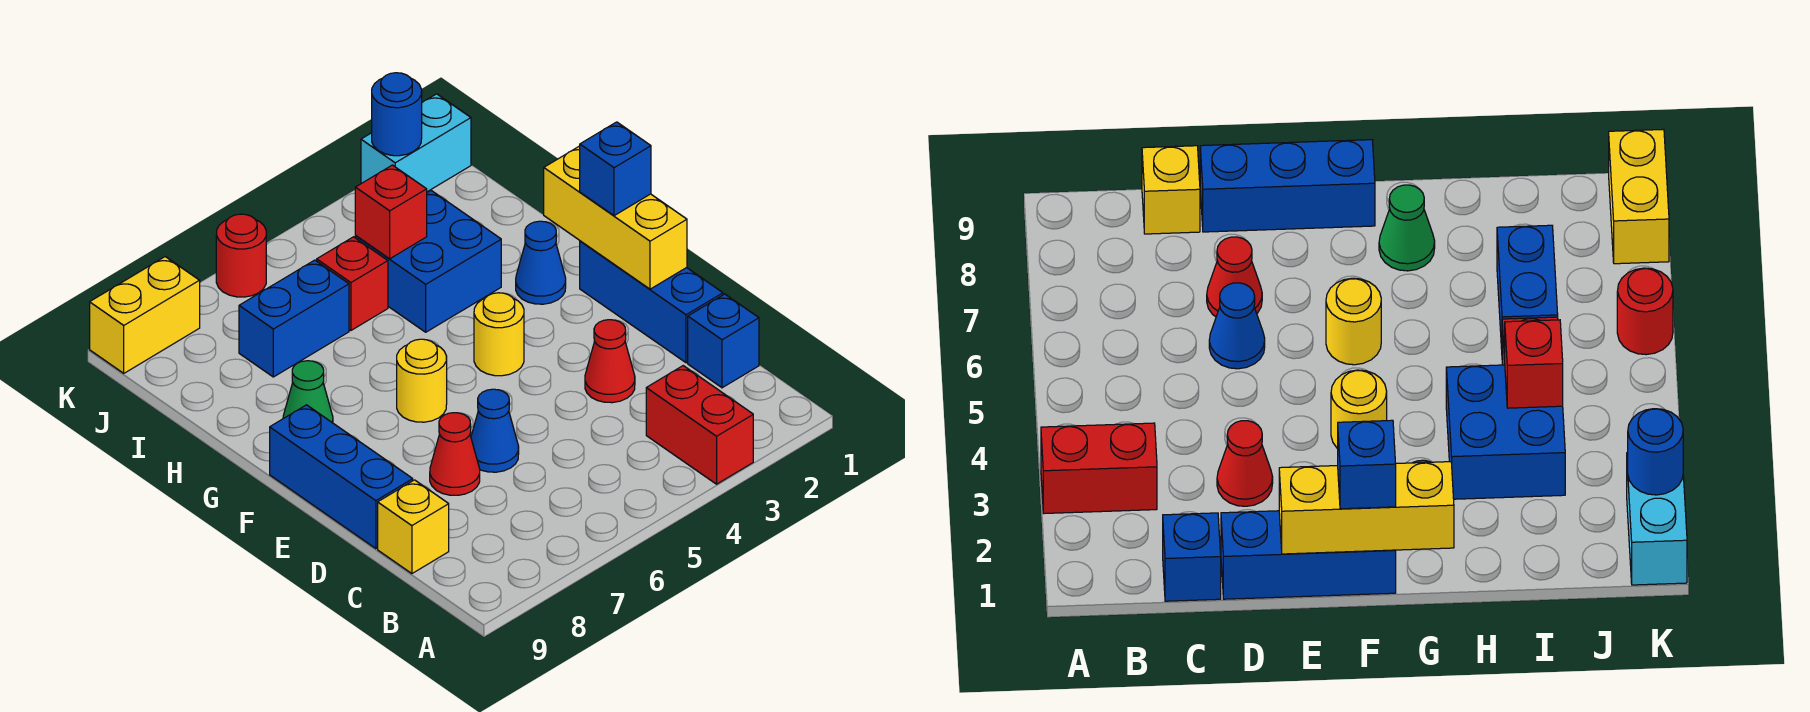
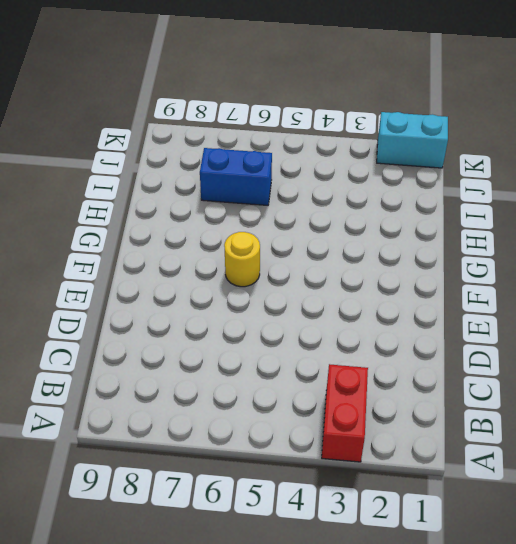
none -> blue brick C1 level 1
none -> yellow brick C9 level 1
none -> blue brick D1:F1 level 1

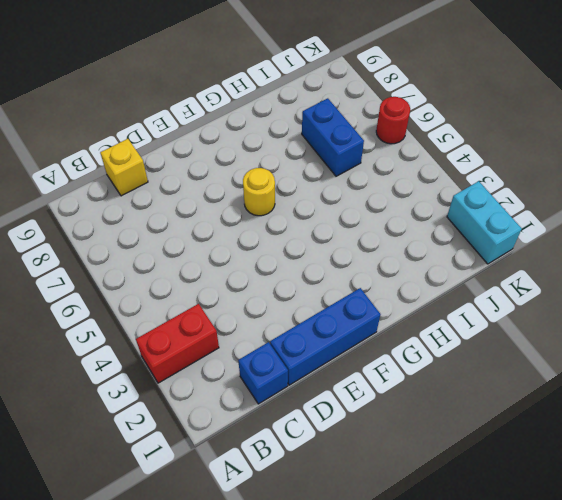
none -> red cone D3 level 1
none -> blue cone D6 level 1
none -> red cone D7 level 1

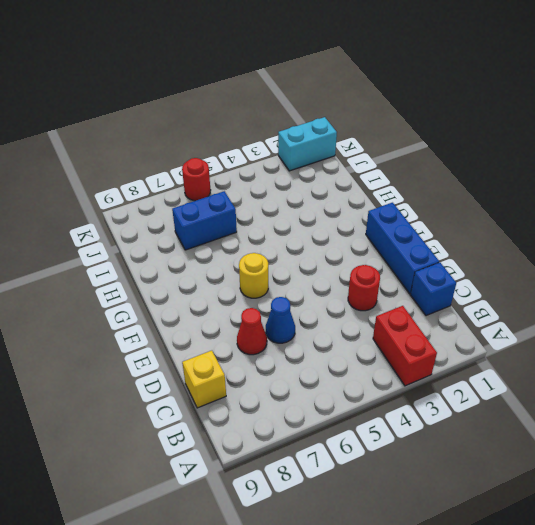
red round brick D3 level 1 -> red cone D3 level 1
none -> blue brick D9:F9 level 1
none -> yellow round brick F4 level 1
none -> blue cone G2 level 1

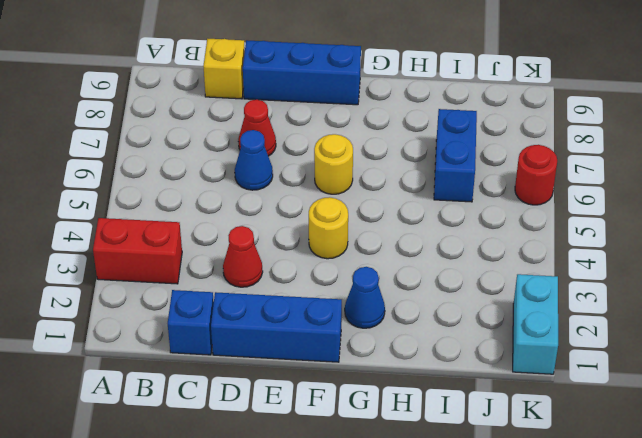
none -> green cone G8 level 1
none -> blue brick H3:I4 level 1
none -> red brick I5 level 1

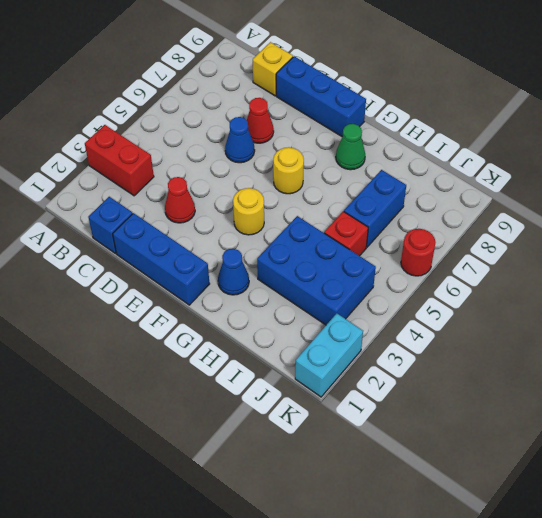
blue brick H3:J4 level 1 -> blue brick H3:I4 level 1
none -> yellow brick K8:K9 level 1
none -> yellow brick E1:G1 level 2
none -> red brick I4 level 2

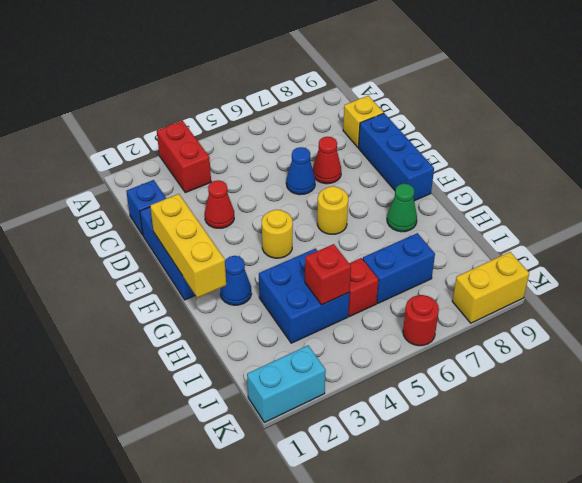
none -> blue round brick K2 level 2
none -> blue brick F1 level 3

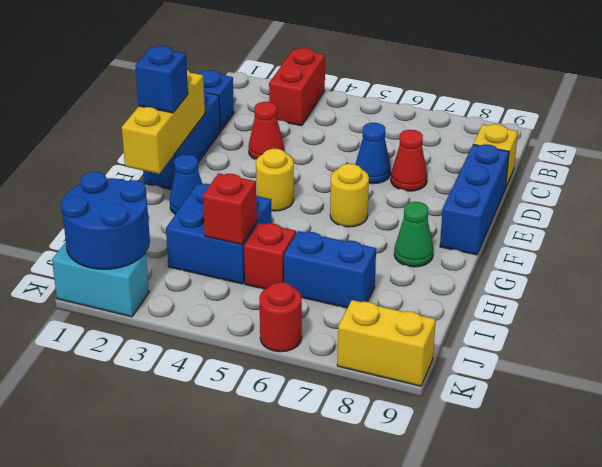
blue round brick J1:K2 level 2 -> blue round brick K2 level 2

